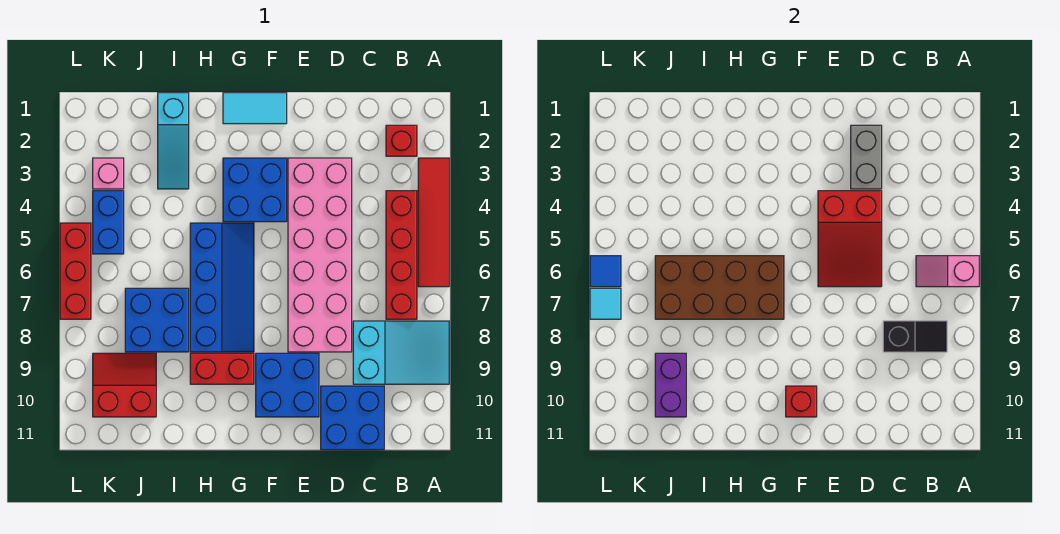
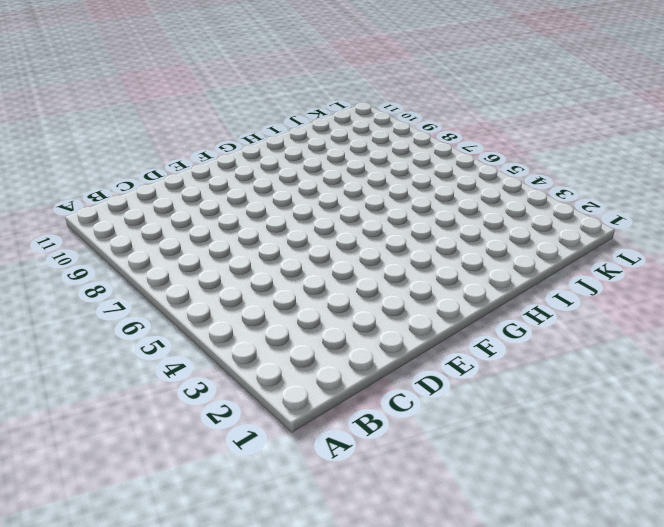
none -> red tile A3:A6 level 1
none -> cyan slope A8:C9 level 1 top C
none -> red brick B2 level 1

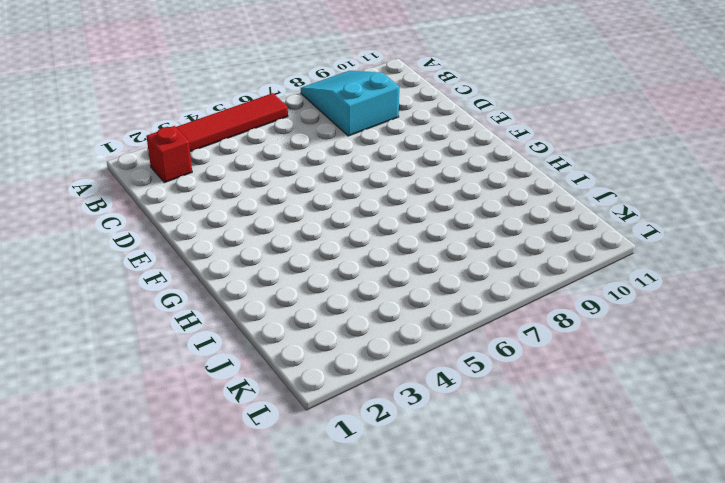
none -> red brick B4:B7 level 1
none -> blue brick C10:D11 level 1
none -> pink brick D3:E8 level 1

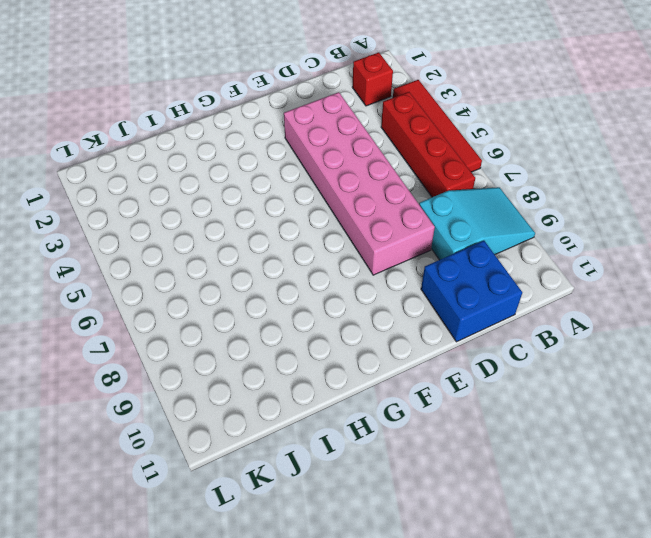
none -> blue brick E9:F10 level 1
none -> cyan tile F1:G1 level 1
none -> blue brick F3:G4 level 1

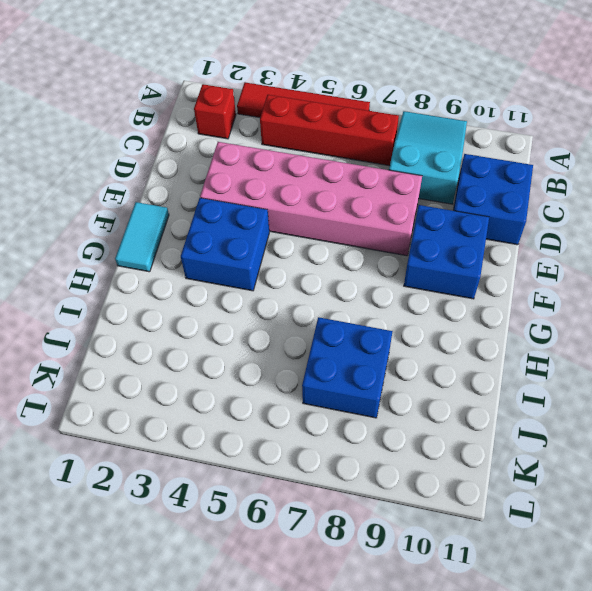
none -> blue slope G5:H8 level 1 top H
none -> red brick G9:H9 level 1
none -> cyan slope I1:I3 level 1 top 1

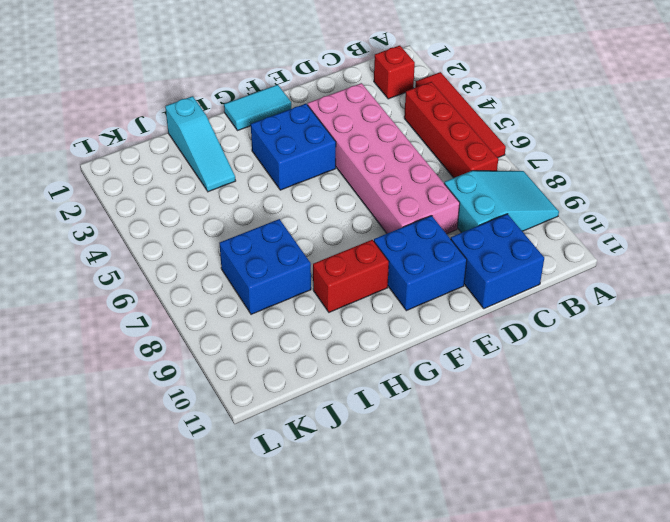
none -> blue slope G5:H8 level 1 top H
none -> red slope J9:K10 level 1 top 10
none -> pink brick K3 level 1

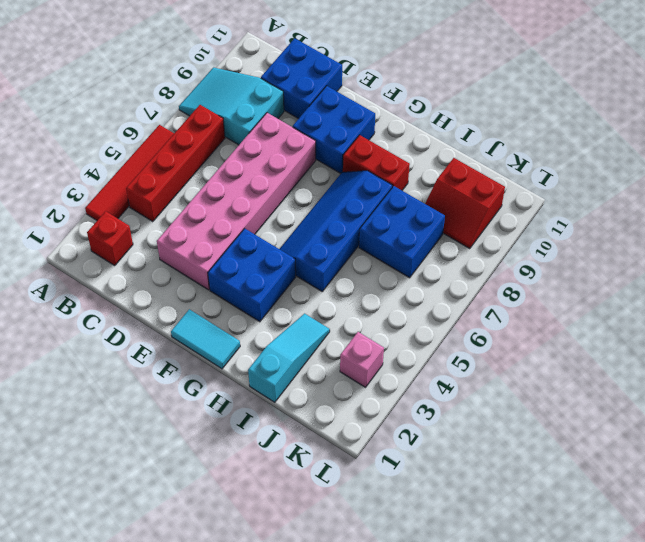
none -> blue brick K4:K5 level 1
none -> red brick L5:L7 level 1
none -> pink slope A6:B6 level 2 top A

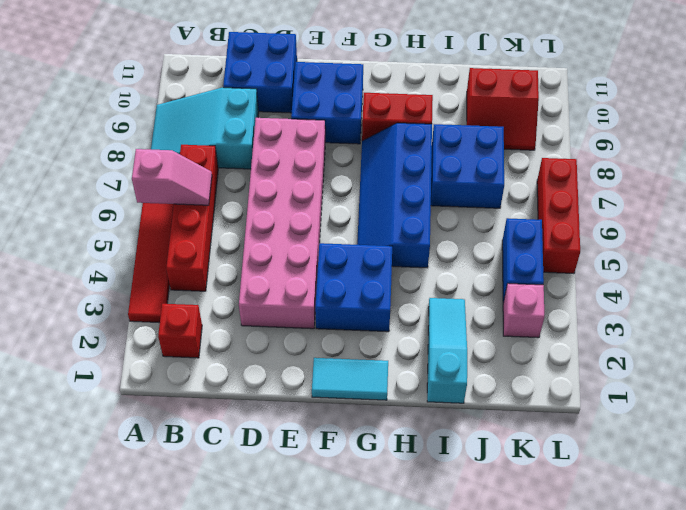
none -> black slope B8:C8 level 2 top C
none -> grey brick D2:D3 level 2
none -> red slope D4:E6 level 2 top 4

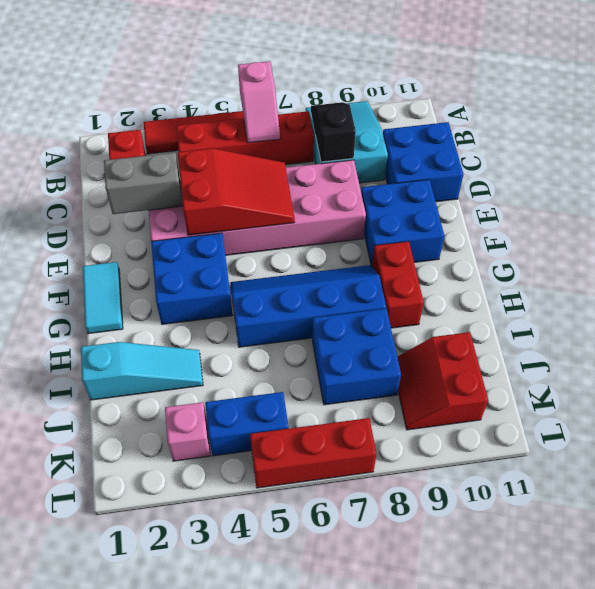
none -> red brick F10 level 2
none -> brown brick G6:J7 level 2
none -> purple brick J9:J10 level 2

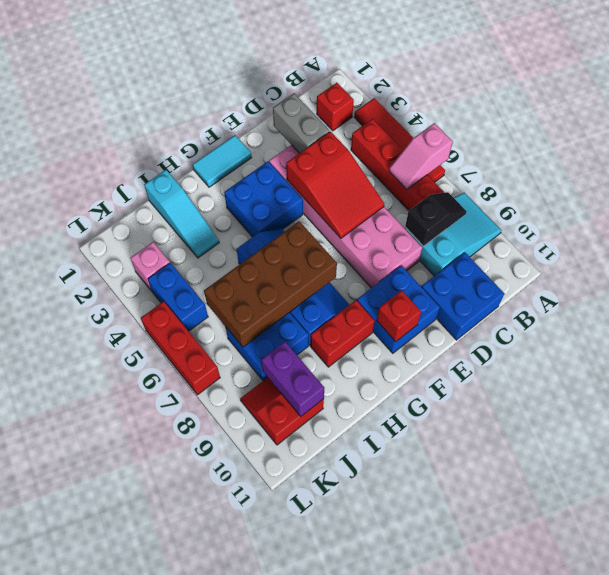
none -> blue tile L6 level 2
none -> cyan tile L7 level 2

